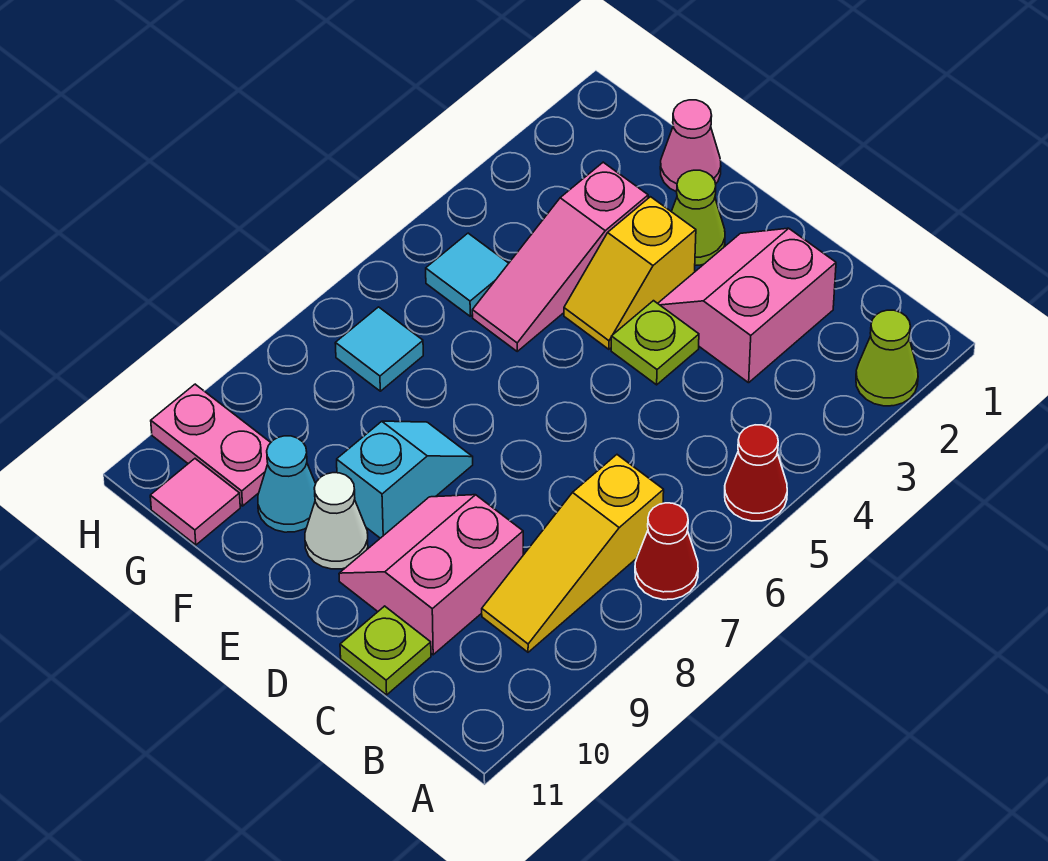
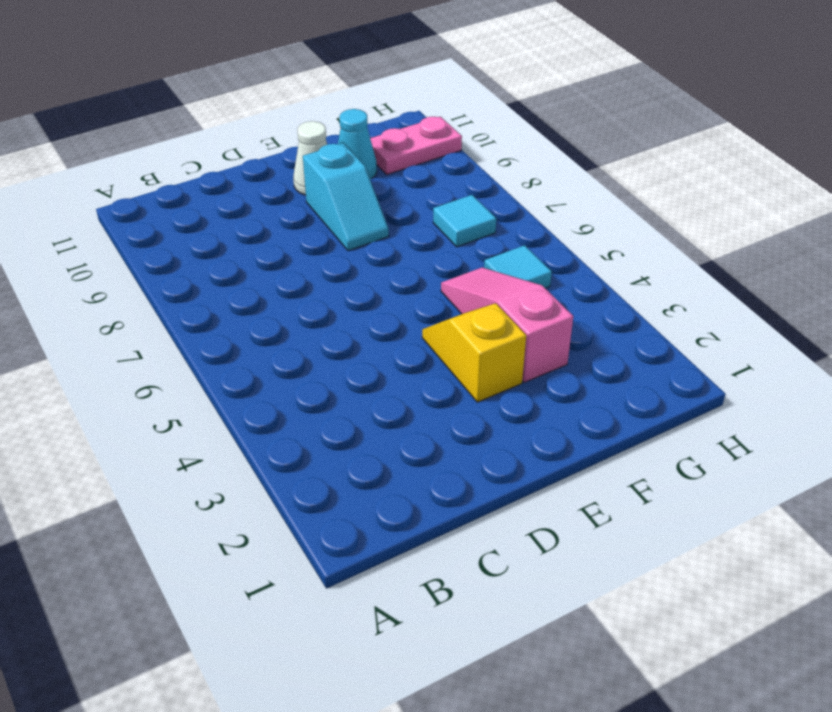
none -> lime cone A2 level 1
none -> red cone A5 level 1
none -> red cone A7 level 1

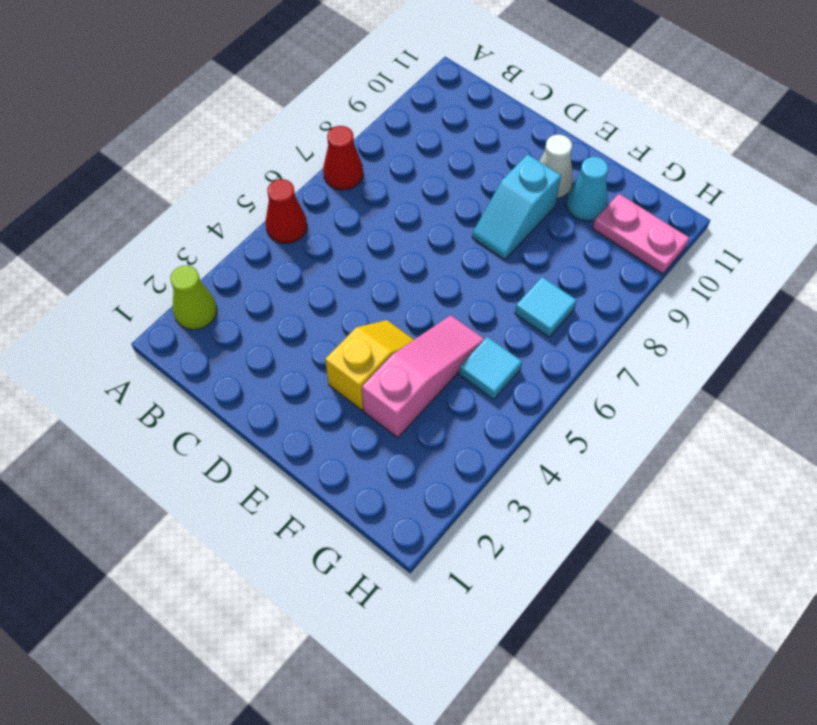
none -> yellow slope B7:B9 level 1 top 7
none -> pink slope C2:D3 level 1 top C
none -> pink slope C9:D10 level 1 top C

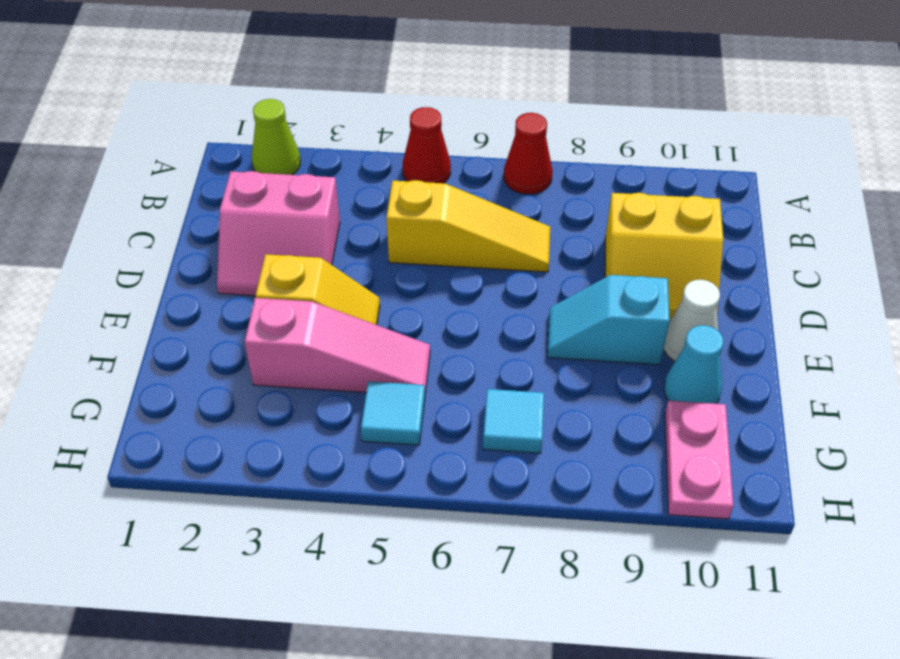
yellow slope C5:C7 level 1 top 5 -> yellow slope B7:B9 level 1 top 7
yellow slope C9:D10 level 1 top C -> pink slope C9:D10 level 1 top C
none -> lime plate C11 level 1
none -> lime plate D4 level 1
none -> lime cone E2 level 1

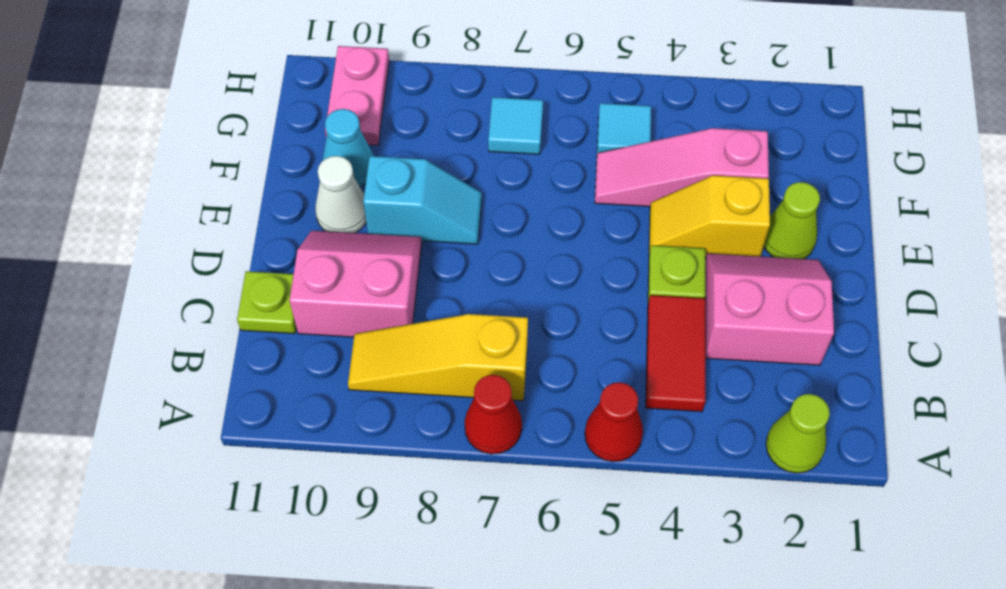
red tile B4:C4 level 1 -> none
none -> pink cone F1 level 1
none -> pink tile G11 level 1

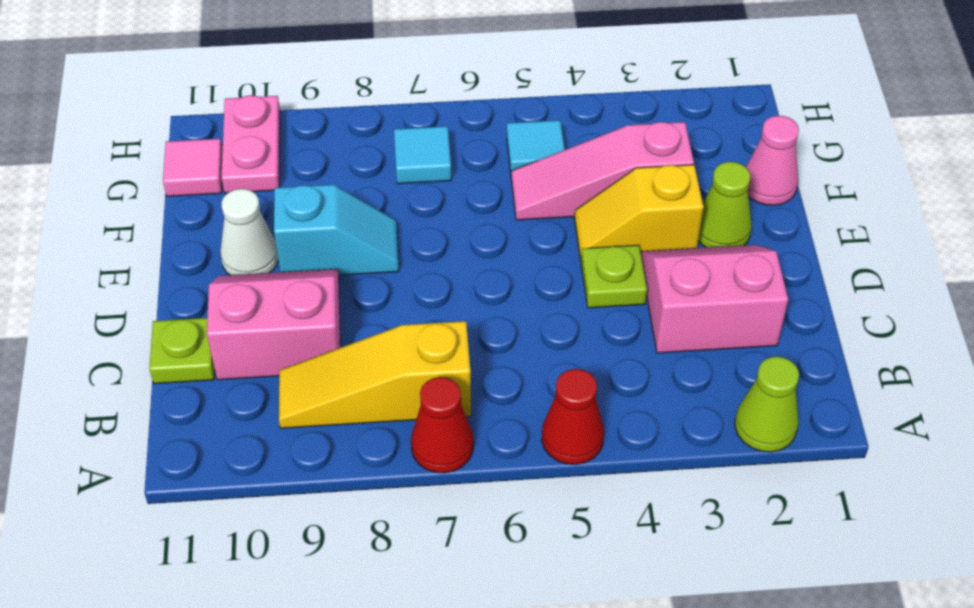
none -> cyan cone F10 level 1

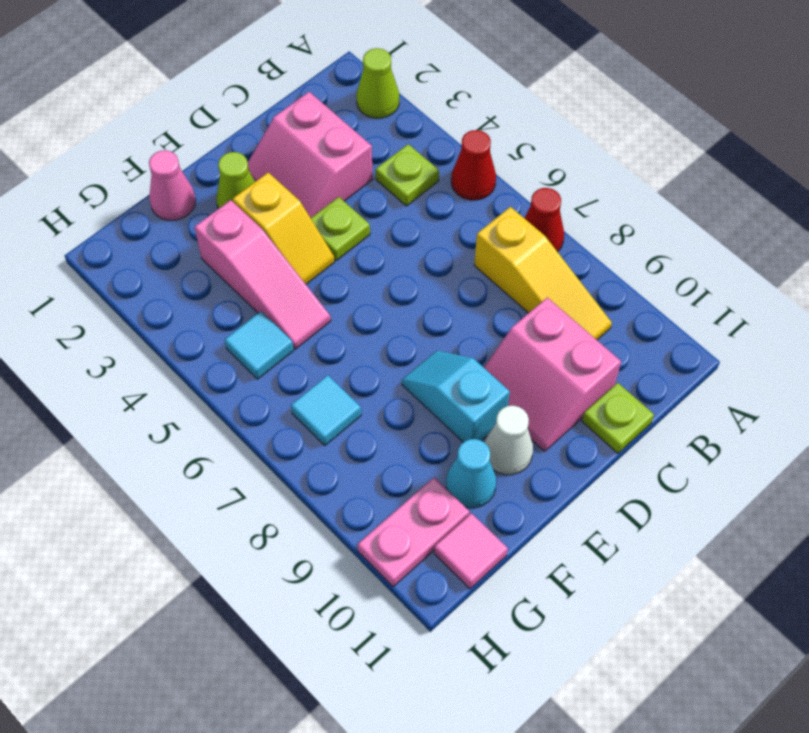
lime plate B4 level 1 -> none

